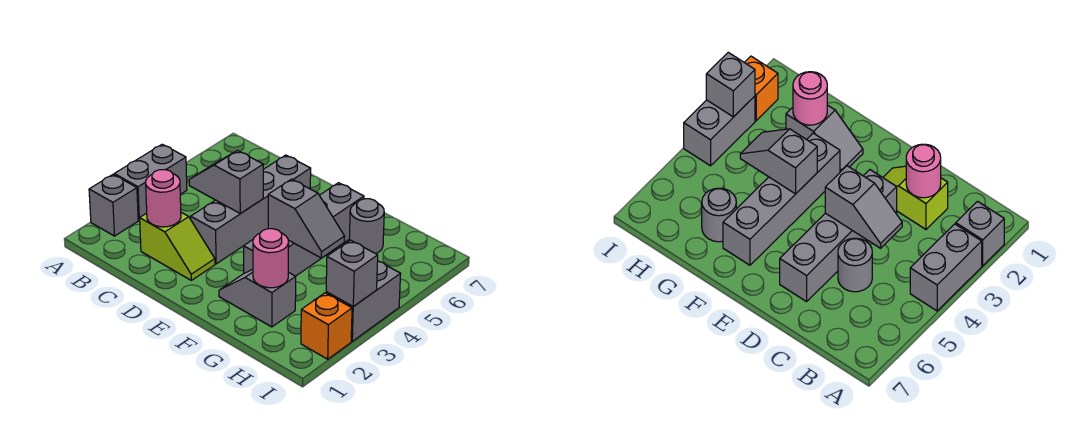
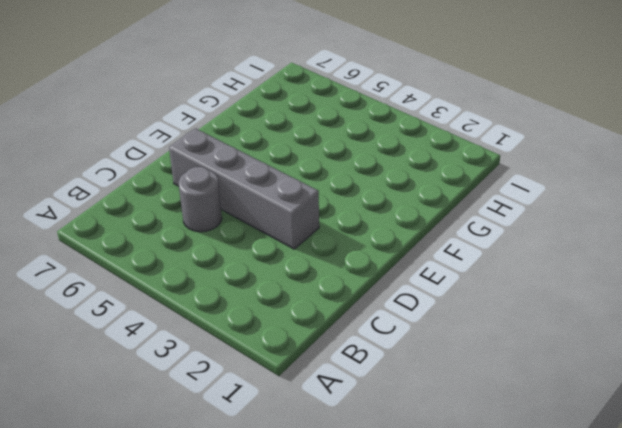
none -> grey brick A2 level 1
none -> grey brick A3:A4 level 1
none -> lime slope C2:D2 level 1 top C

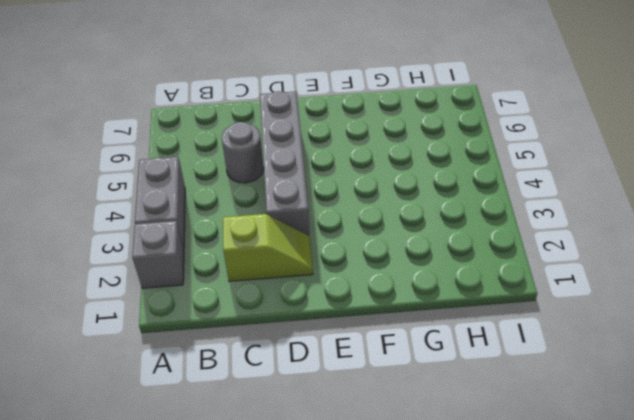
none -> grey slope F2:G2 level 1 top G
none -> grey brick F3:F6 level 1
none -> grey round brick G6 level 1

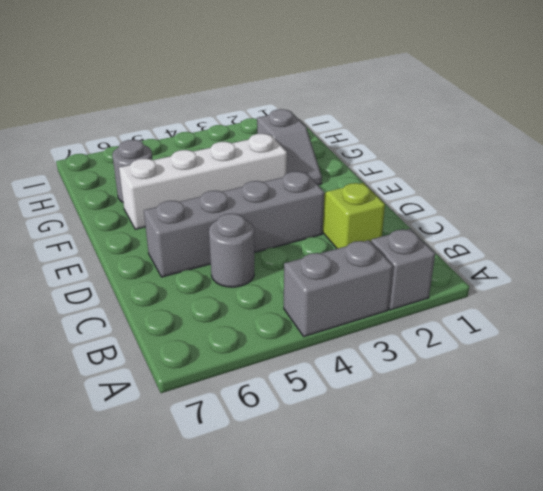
white brick F3:F6 level 1 -> grey brick F3:F6 level 1
none -> orange brick I2 level 1
none -> grey brick I3:I4 level 1
none -> pink round brick C2 level 2

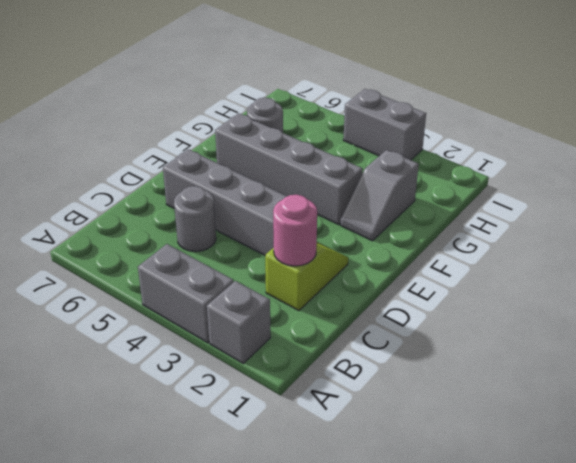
none -> orange brick I2 level 1
none -> grey slope C4:D4 level 2 top D
none -> grey slope F4:G4 level 2 top F

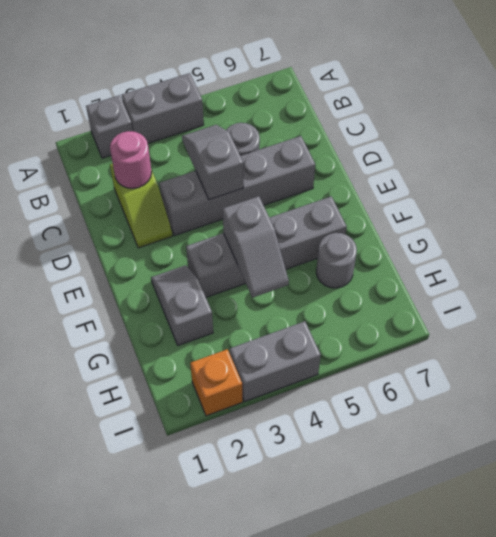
none -> pink round brick G2 level 2
none -> grey brick I3 level 2

